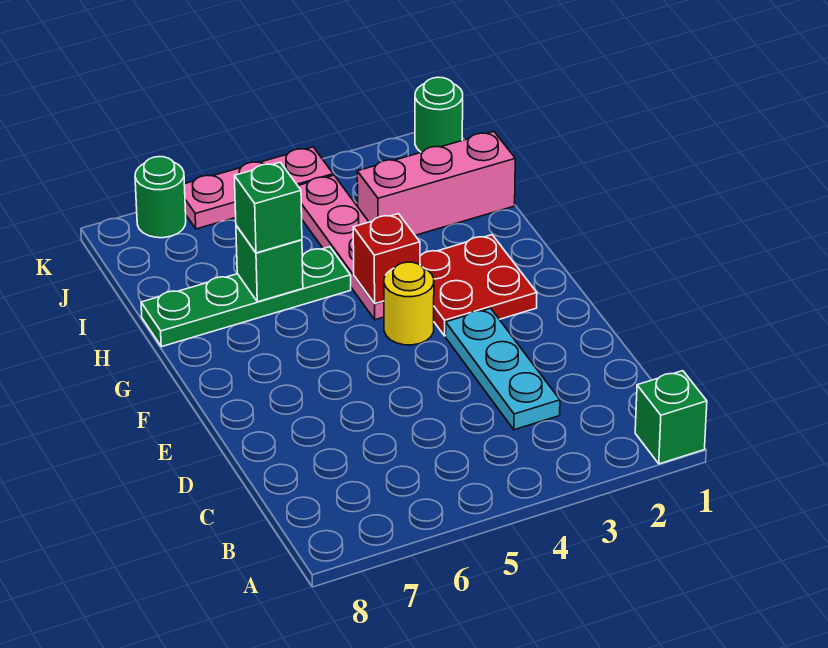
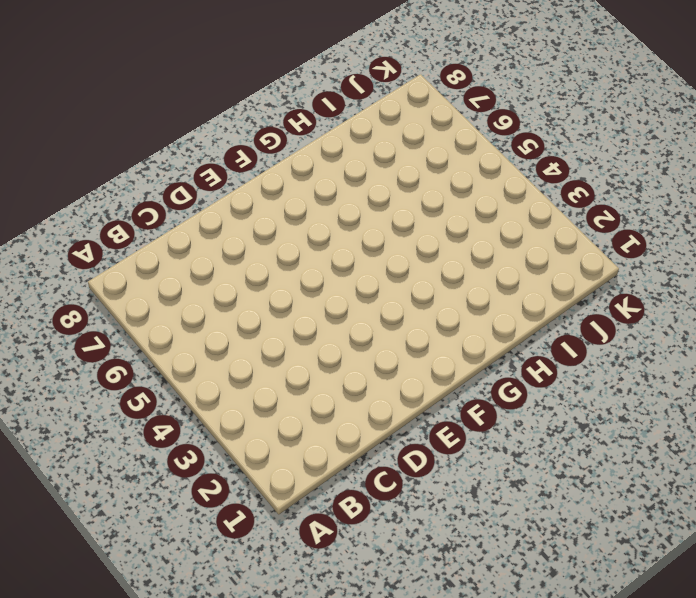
none -> green brick A1 level 1
none -> cyan plate C3:E3 level 1
none -> red plate F2:G3 level 1

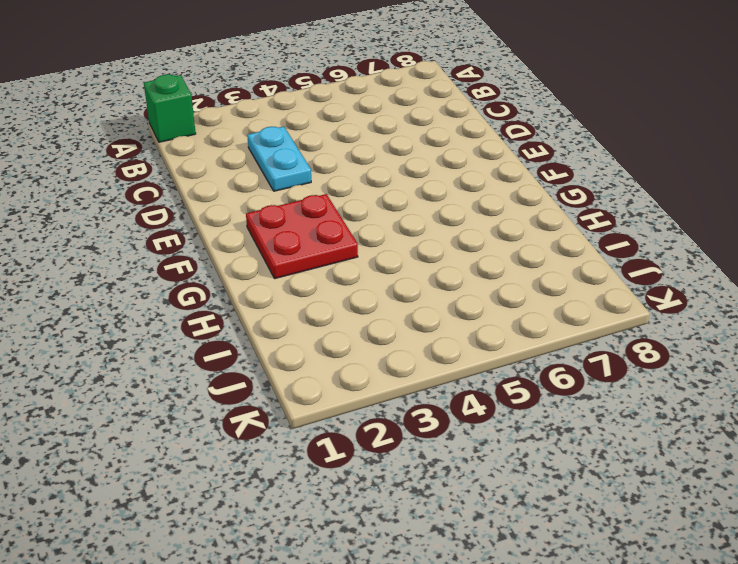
cyan plate C3:D3 level 1 -> cyan plate C3:E3 level 1
none -> yellow round brick F4 level 1
none -> pink plate G4:J4 level 1
none -> green plate H5:H8 level 1

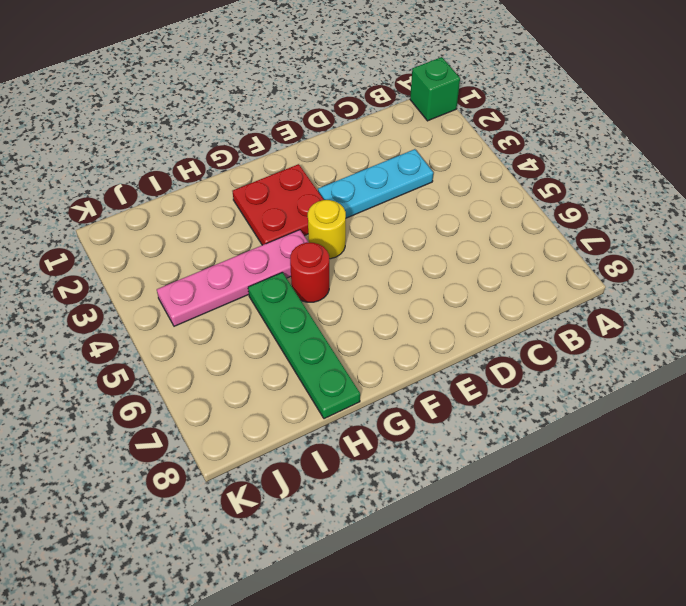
red round brick G5 level 1 -> none
none -> pink brick I1:I3 level 1
none -> green round brick K1 level 1
none -> pink plate K4:K6 level 1

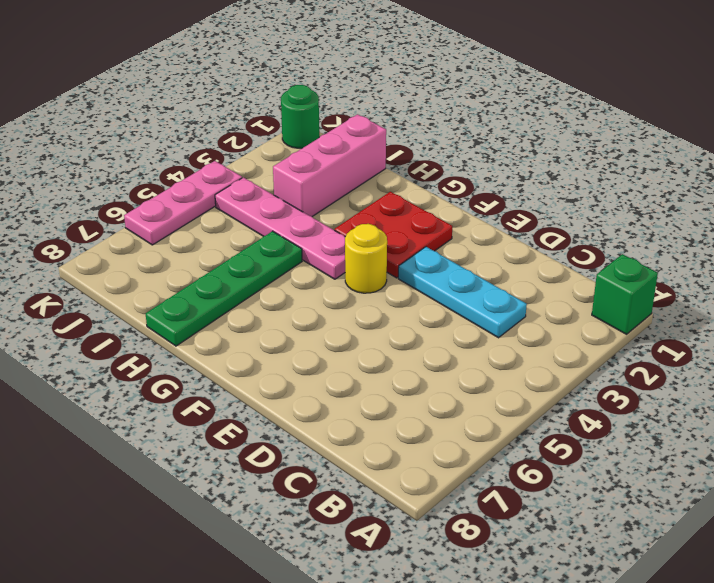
none -> green round brick K7 level 1
none -> red brick G4 level 2
none -> green brick H6 level 2

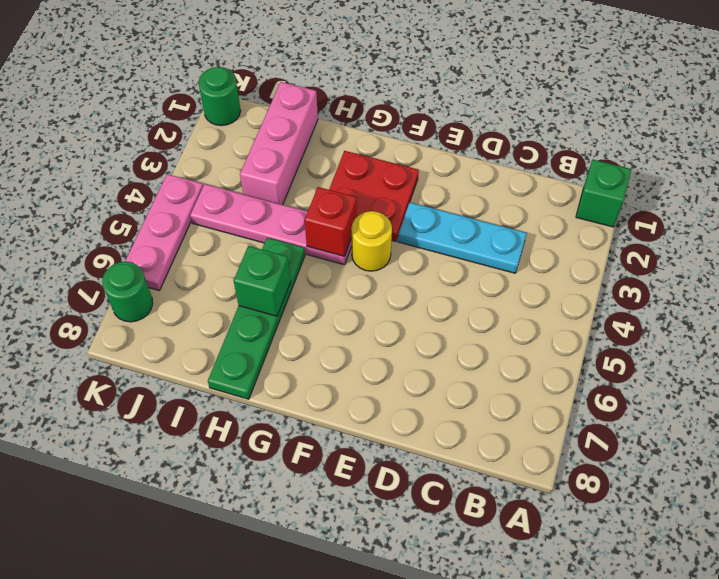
none -> green brick H6 level 3

